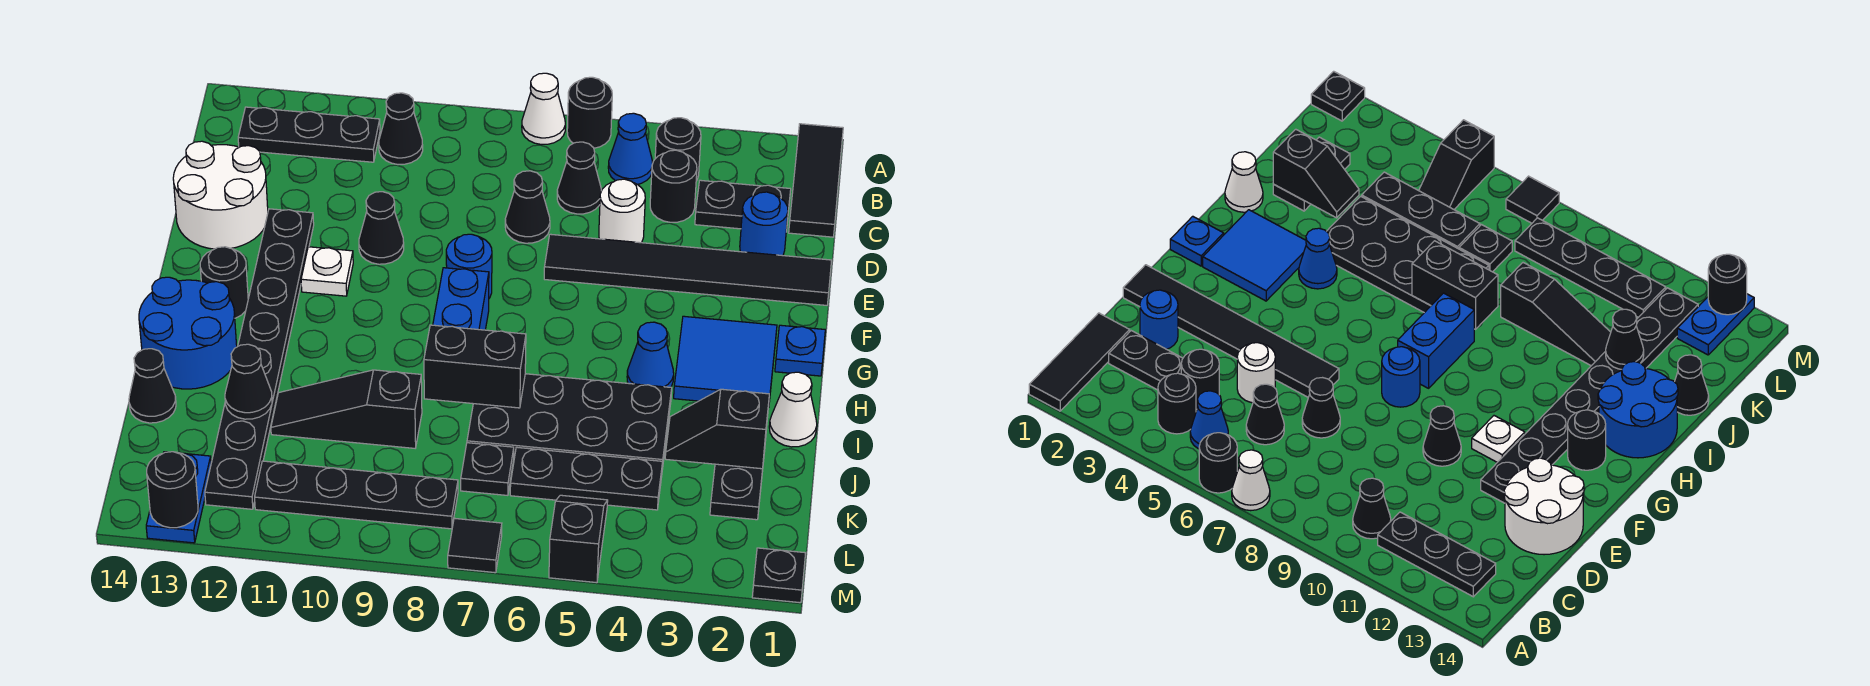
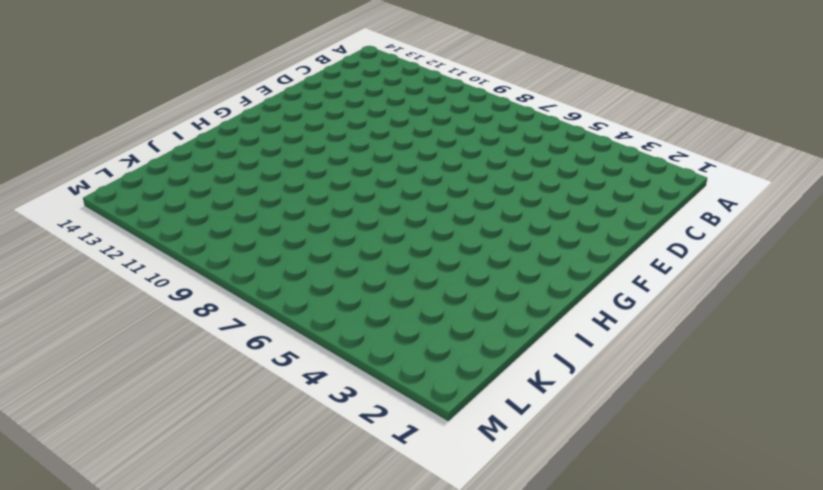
none -> black tile A1:C1 level 1
none -> black round brick A6 level 1
none -> white cone A7 level 1
none -> black round brick B4 level 1

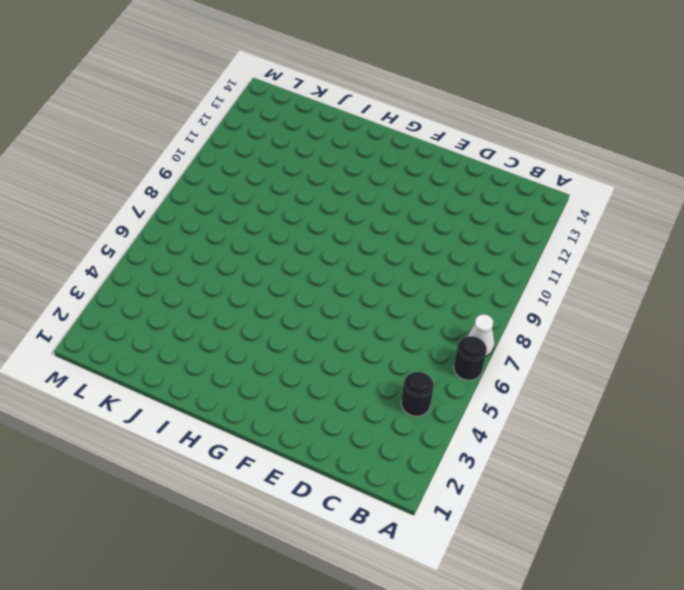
none -> black tile A1:C1 level 1
none -> blue cone B5 level 1
none -> black cone B10 level 1
none -> black plate B11:B13 level 1

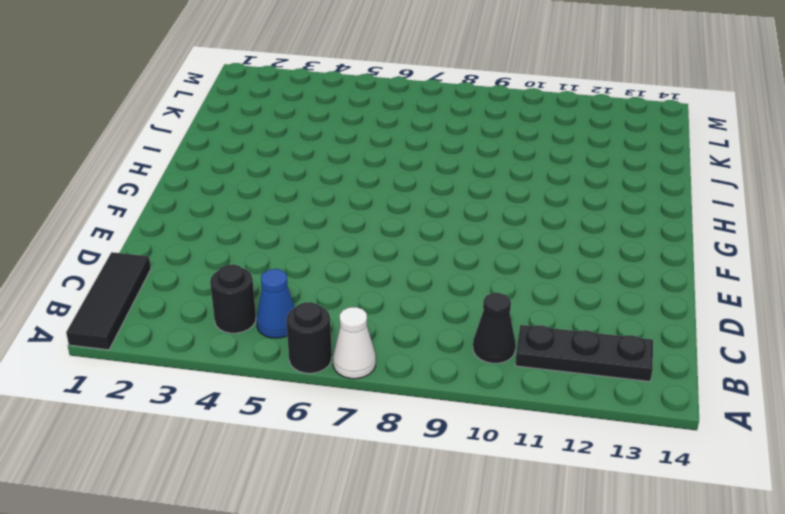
none -> black plate C2:C3 level 1
none -> black round brick C4 level 1
none -> black cone C6 level 1
none -> blue round brick D2 level 1

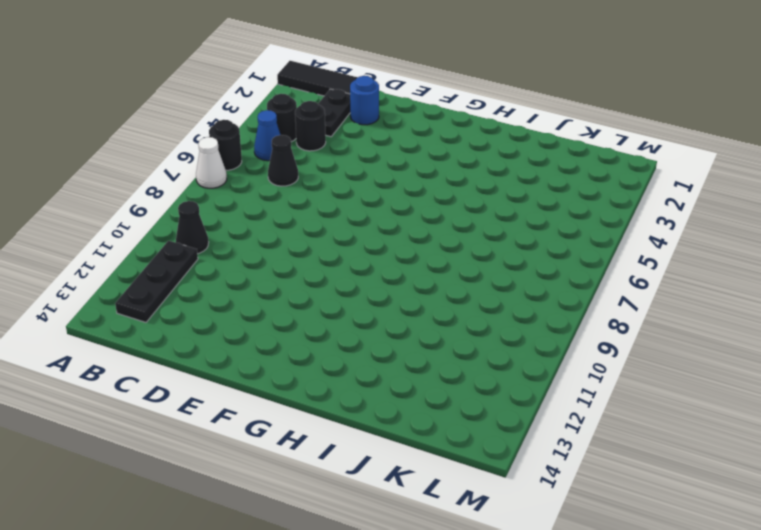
none -> white round brick D5 level 1
none -> black cone D7 level 1
none -> white round brick D13:E14 level 1
none -> black tile E1:E6 level 1

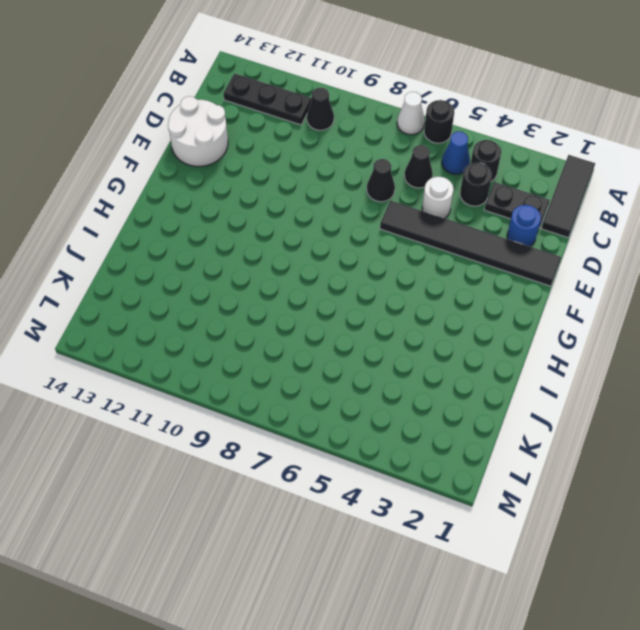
none -> black cone E10 level 1
none -> black plate E12:L12 level 1
none -> blue round brick F8 level 1
none -> white plate F11 level 1

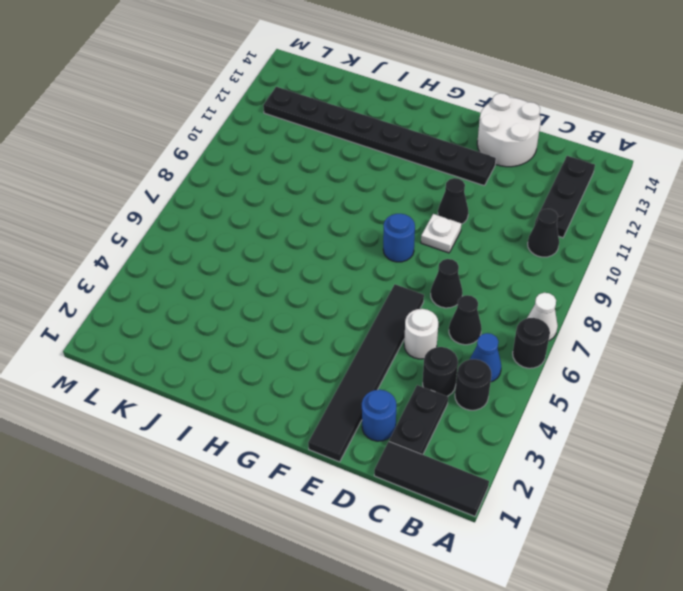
white plate E9 level 1 -> white plate F11 level 1
none -> blue plate G1 level 1
none -> blue tile G2:H3 level 1
none -> blue brick G8:H8 level 1
none -> black round brick G13 level 1

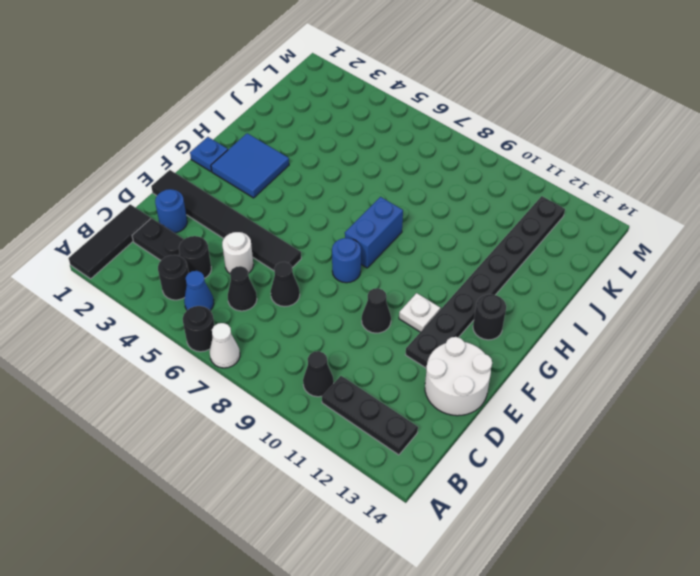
none -> blue cone H4 level 1
none -> blue round brick H13:I14 level 1
none -> white cone I1 level 1
none -> black plate I4:J7 level 1

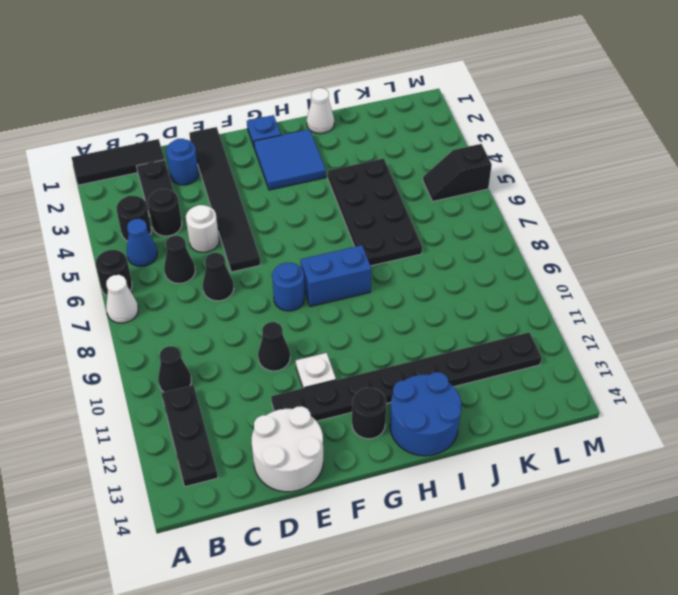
none -> blue cone H4 level 1
none -> black plate J2:K2 level 1
none -> black slope J9:J11 level 1 top 9
none -> black cone J14 level 1

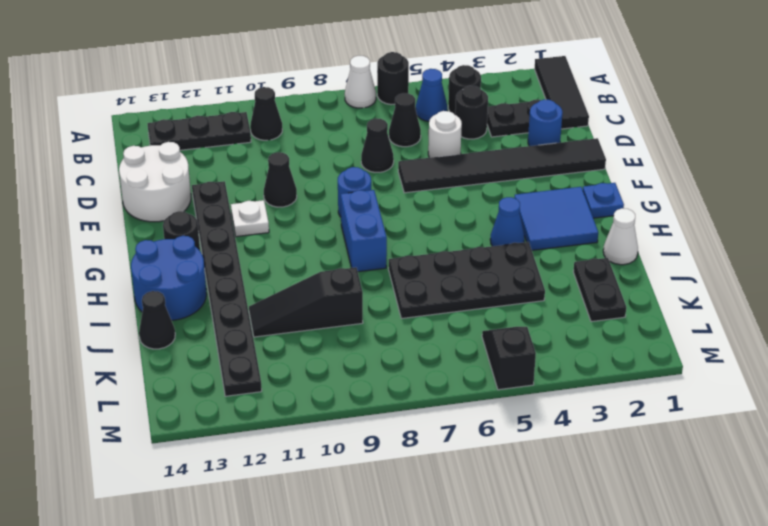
none -> black plate K4:K6 level 1
none -> black plate K7 level 1
none -> black plate L8:L11 level 1
none -> blue plate L13:M13 level 1

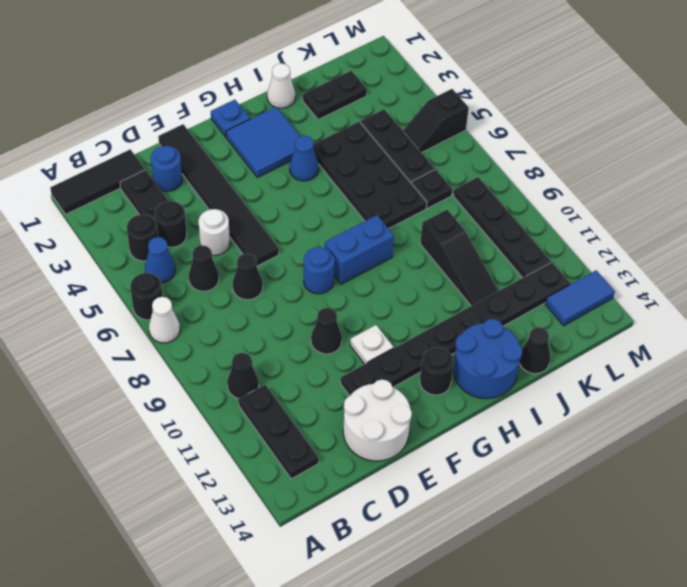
blue tile L13:M13 level 1 -> blue plate L13:M13 level 1
none -> black plate M1 level 1
none -> black tile M7 level 1
none -> black brick I7:I8 level 2
none -> black slope J2:J3 level 2 top 2

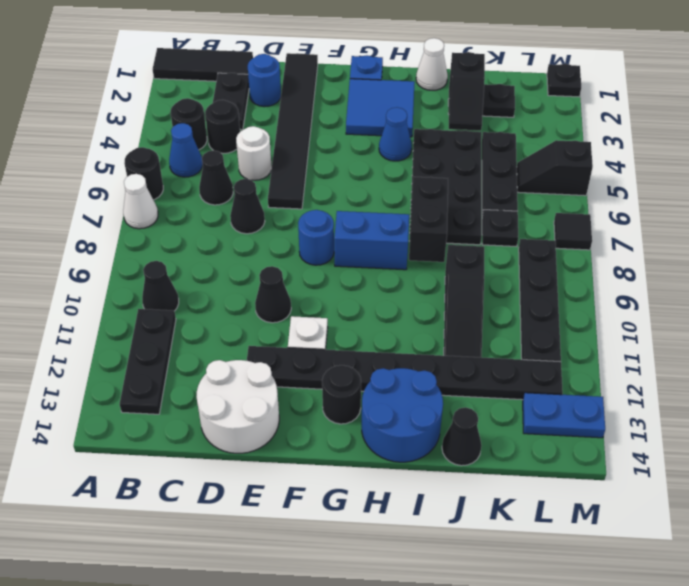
none -> black cone J12 level 2
none -> black round brick M13 level 2

